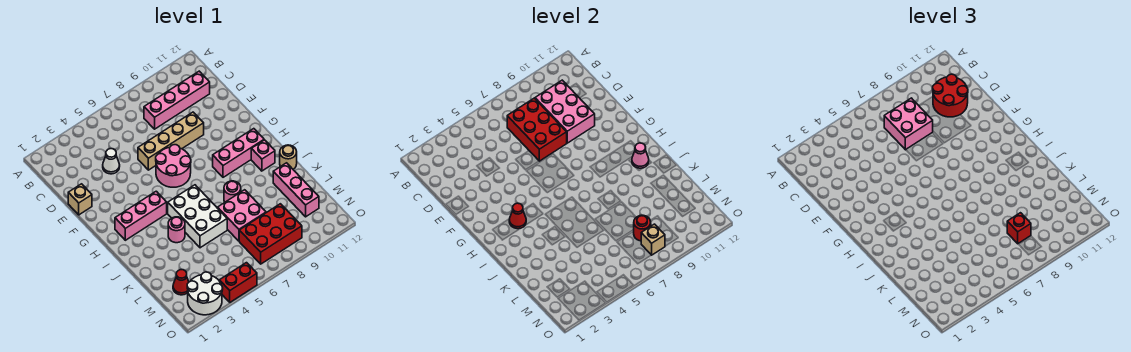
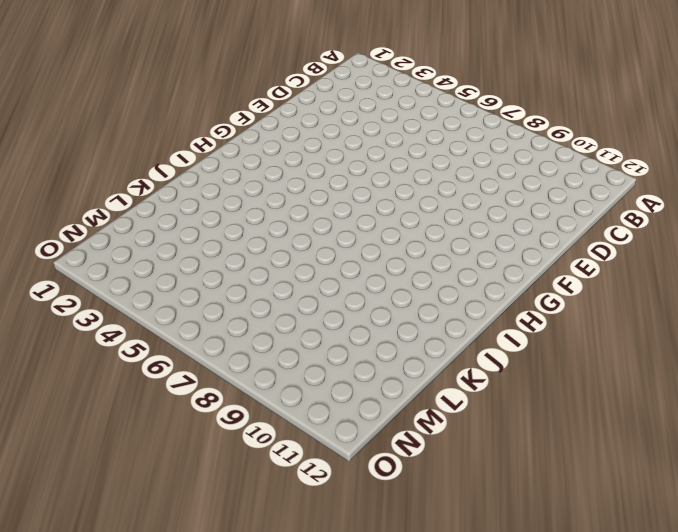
none -> pink brick C8:C11 level 1
none -> white cone D4 level 1
none -> tan brick E1 level 1

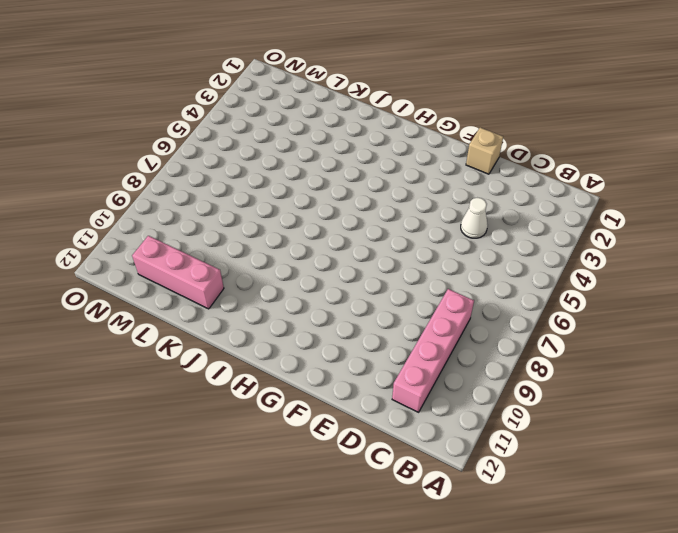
none -> tan brick E6:E9 level 1
none -> pink round brick F6:G7 level 1
none -> pink brick H2:H4 level 1

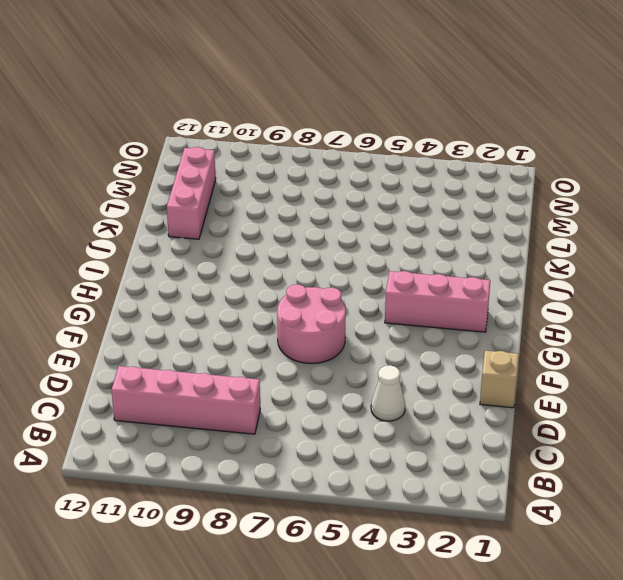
none -> tan brick E6:E9 level 1
none -> pink brick H9:H11 level 1
none -> white brick I5:K6 level 1

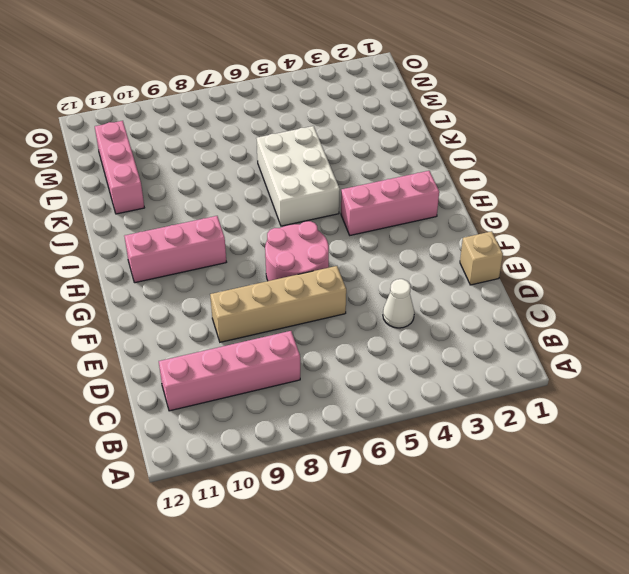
none -> pink brick I11 level 1
none -> pink round brick J4 level 1
none -> pink round brick J8 level 1

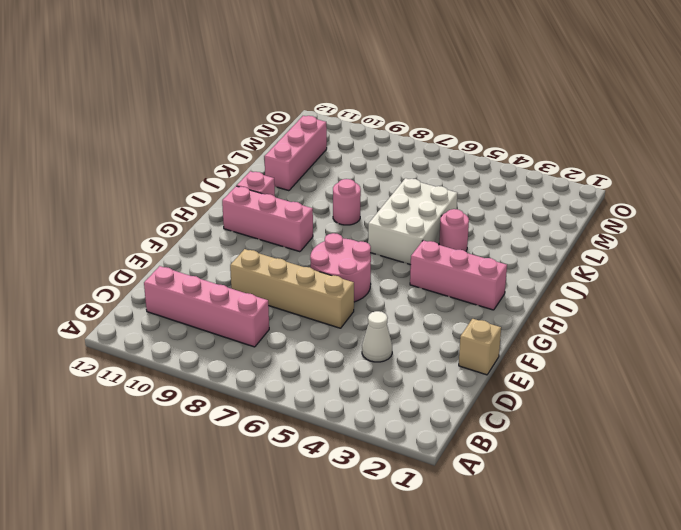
none -> tan round brick J12 level 1
none -> pink brick K7:L8 level 1
none -> red cone M2 level 1

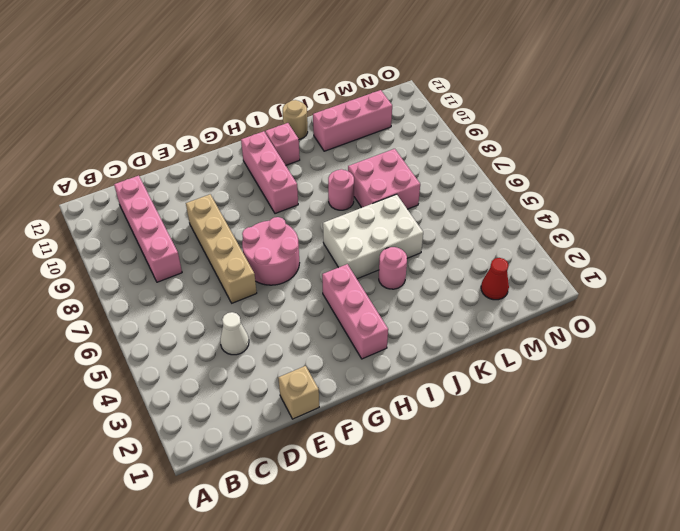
none -> red brick M7:N9 level 1
none -> white round brick N2:O3 level 1
none -> red brick O4:O5 level 1

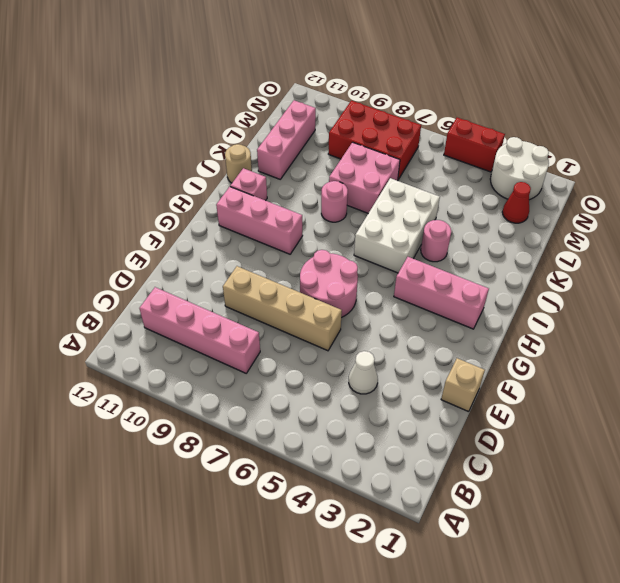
none -> red brick C7:E8 level 2
none -> pink brick C9:E10 level 2
none -> red cone H3 level 2

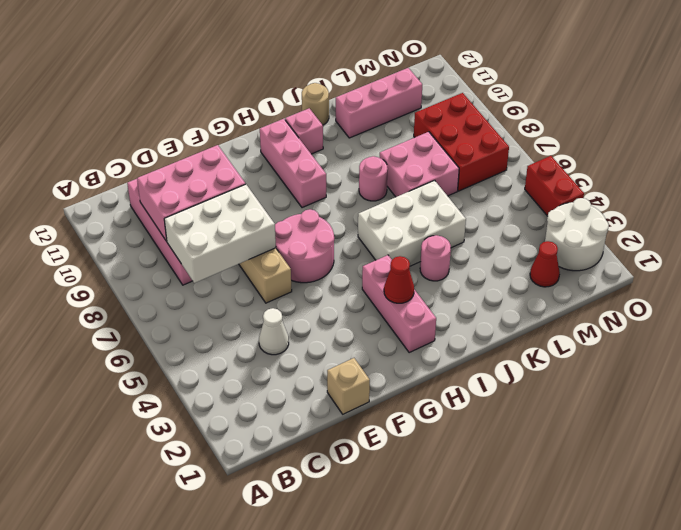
white brick C7:E8 level 2 -> red brick C7:E8 level 2
none -> pink cone I11 level 2
none -> red round brick M8 level 2
none -> tan brick N8 level 2

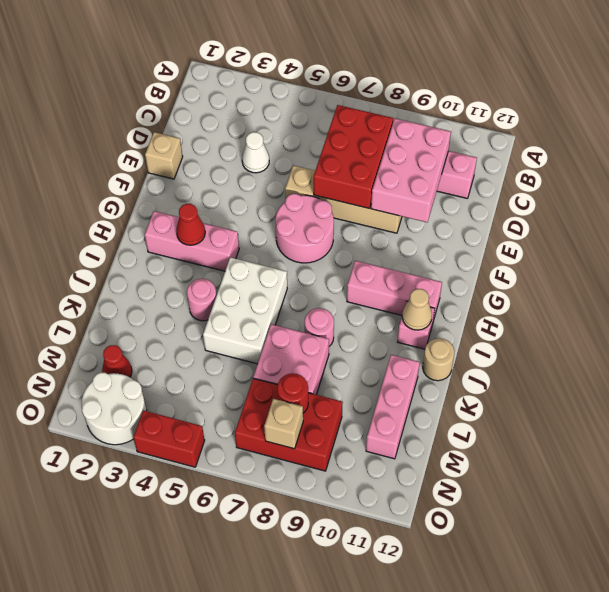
tan cone I11 level 2 -> pink cone I11 level 2
none -> pink brick C7:D8 level 3
none -> red round brick C10:D11 level 3
none -> red brick M8 level 3

